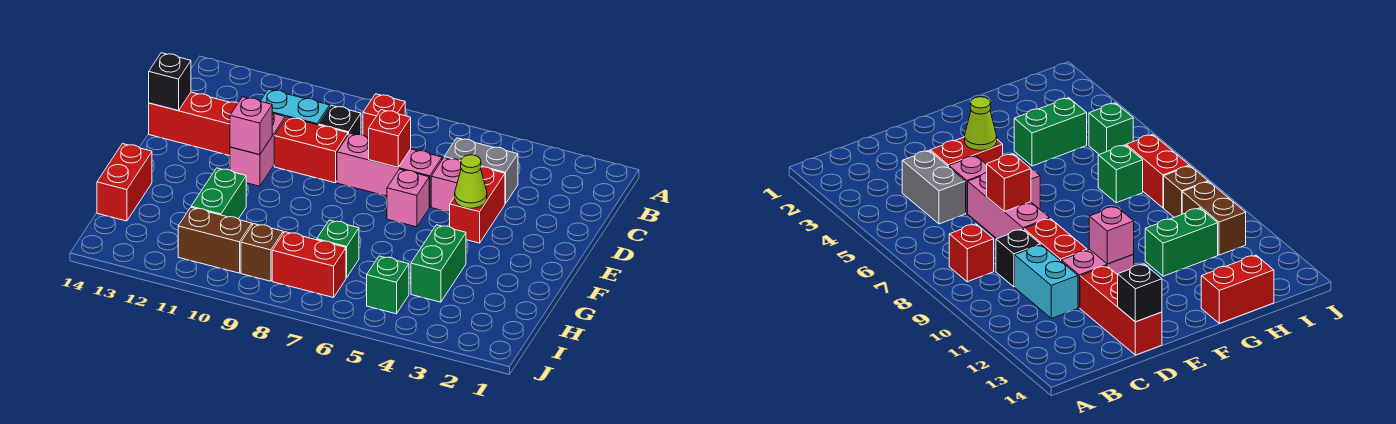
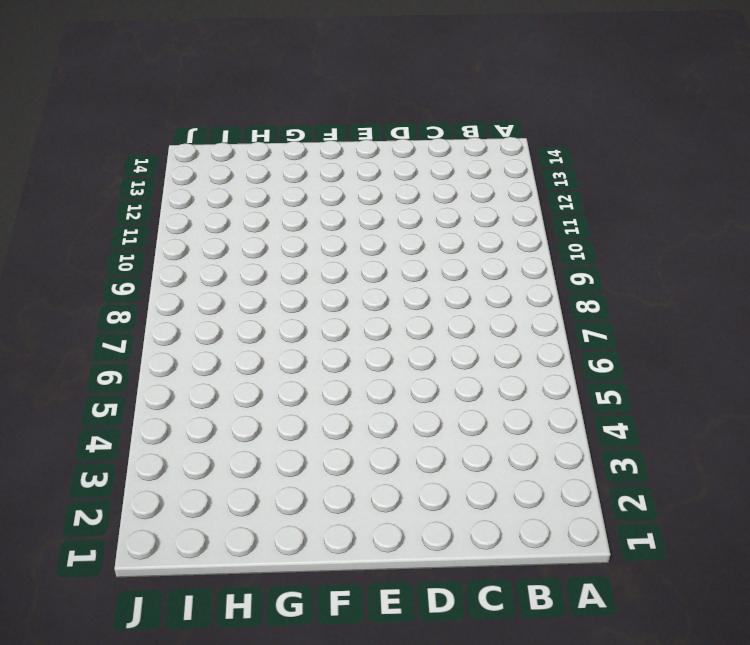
none -> red brick B8 level 1
none -> grey brick C4:C5 level 1
none -> black brick C9 level 1

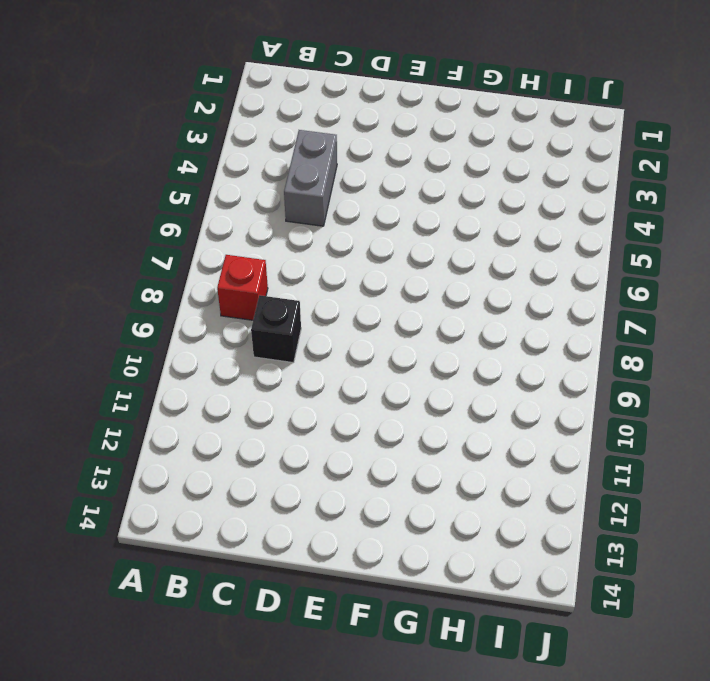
none -> cyan brick C10:C11 level 1
none -> red brick D4:E4 level 1
none -> pink brick D5 level 1

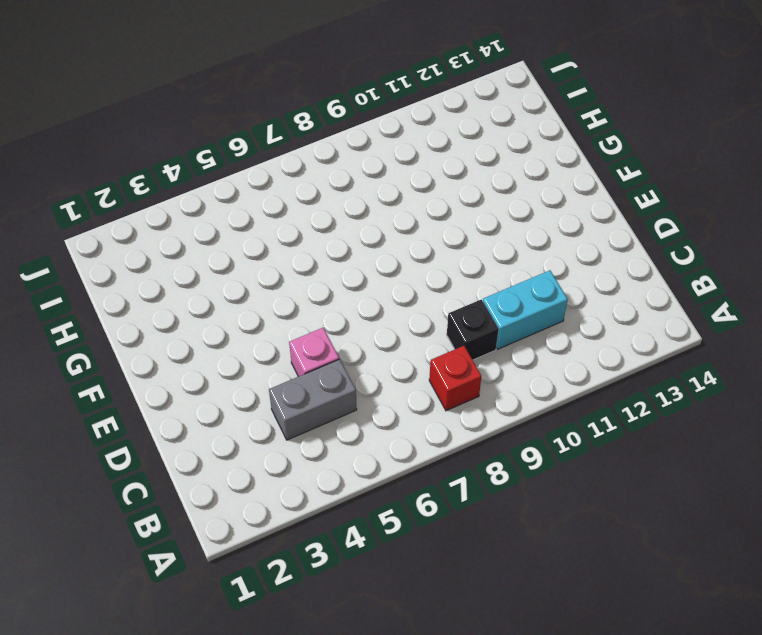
none -> red brick D4:E4 level 1
none -> pink brick D6:D8 level 1
none -> red brick D9:D10 level 1

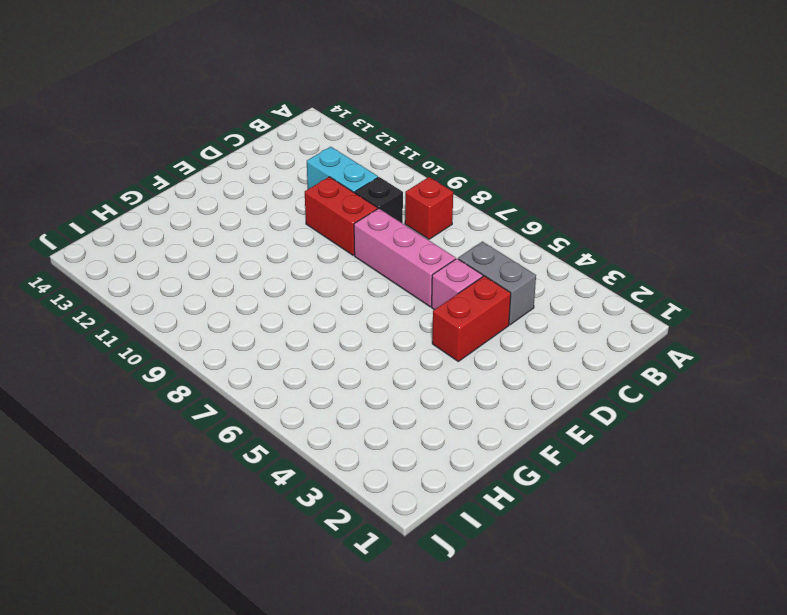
none -> pink brick D11:E11 level 1
none -> red brick D12:D14 level 1
none -> pink brick E6 level 1

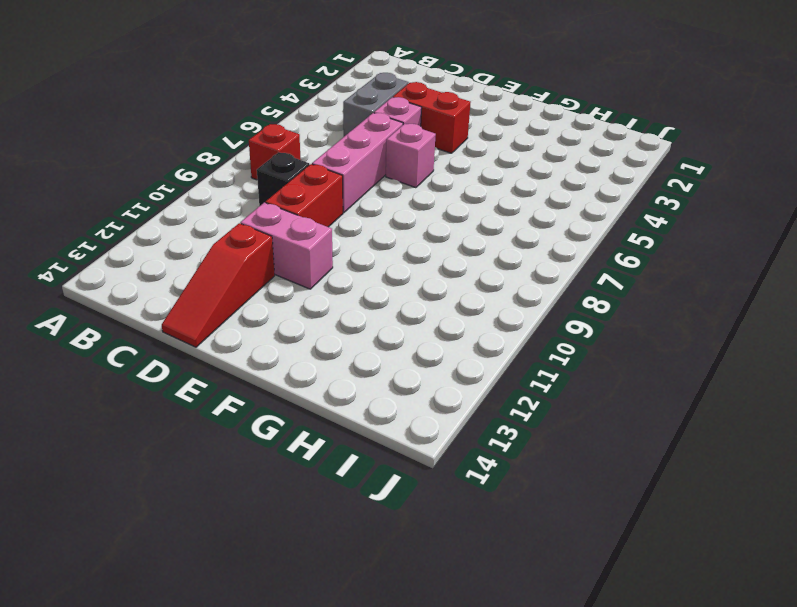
red slope D12:D14 level 1 top 12 -> red brick D12:D14 level 1
none -> cyan brick C10:C11 level 1
none -> green brick G4:H4 level 1
none -> green brick G11:H11 level 1

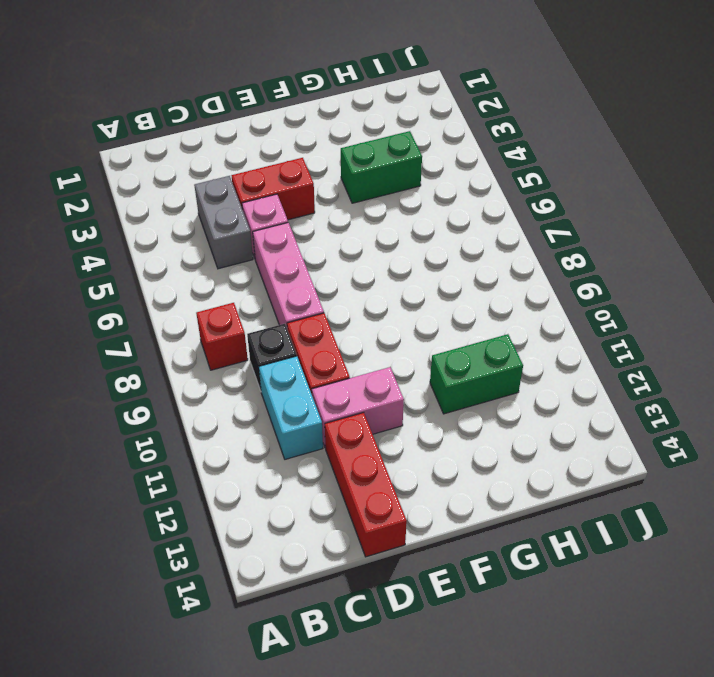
none -> pink brick E6 level 1
none -> red brick G14:H14 level 1
none -> green brick H7 level 1

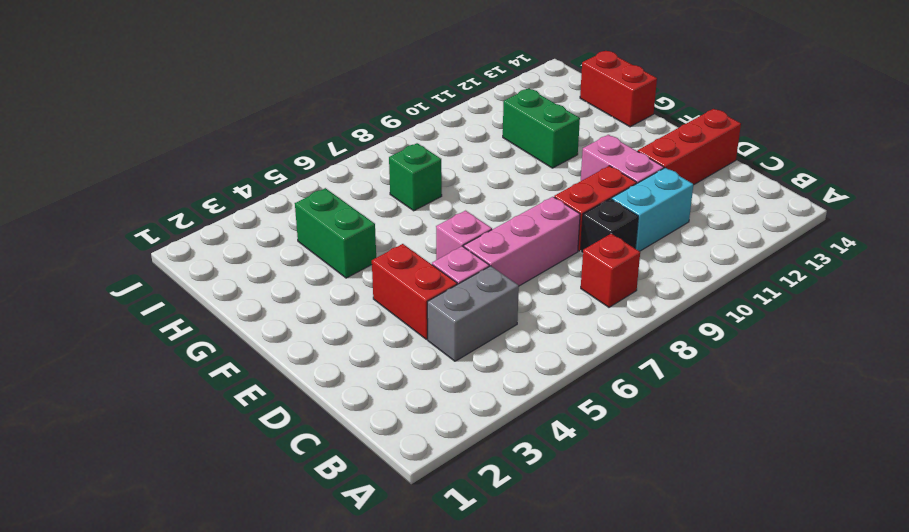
none -> green brick I5 level 1
none -> red brick I7:I8 level 1
none -> brown brick I9 level 1

